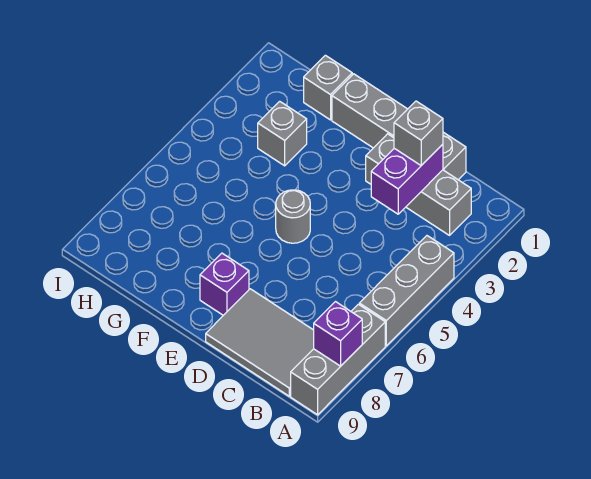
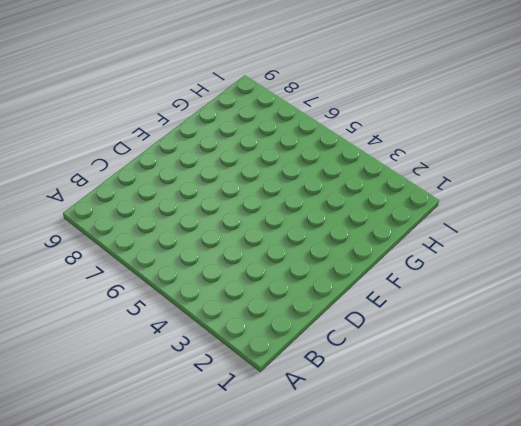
none -> grey brick A4:A6 level 1
none -> grey brick A7:A9 level 1
none -> grey brick B2:D2 level 1

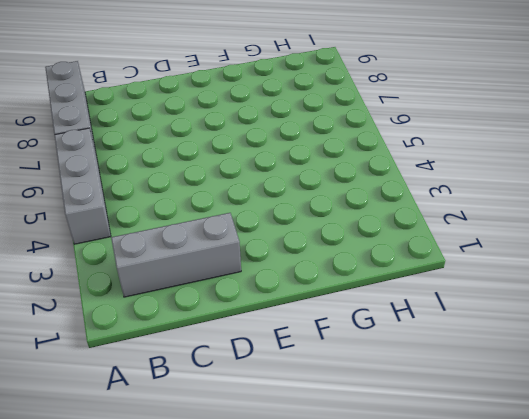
none -> grey tile B8:D9 level 1
none -> grey brick C1:F1 level 1
none -> grey round brick E5 level 1

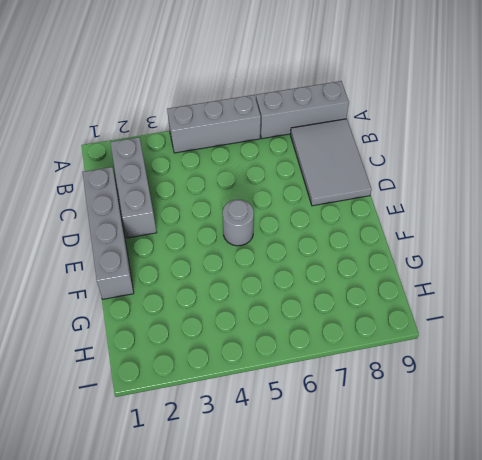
none -> purple brick E8 level 1
none -> grey brick G1 level 1
none -> grey brick G3 level 1

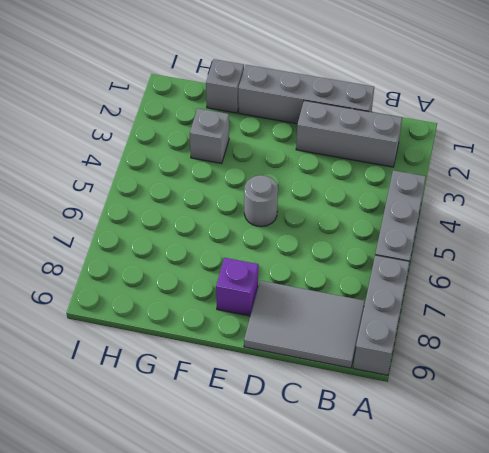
none -> purple brick A8 level 2
none -> purple brick C2:C3 level 2
none -> grey brick C2 level 3

